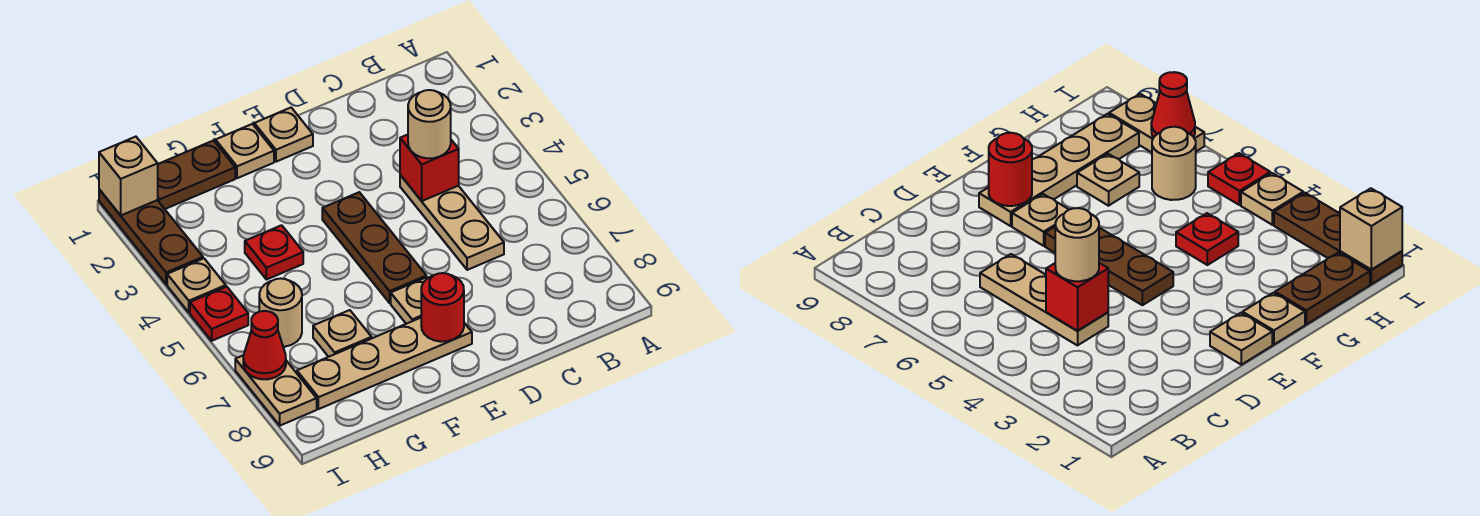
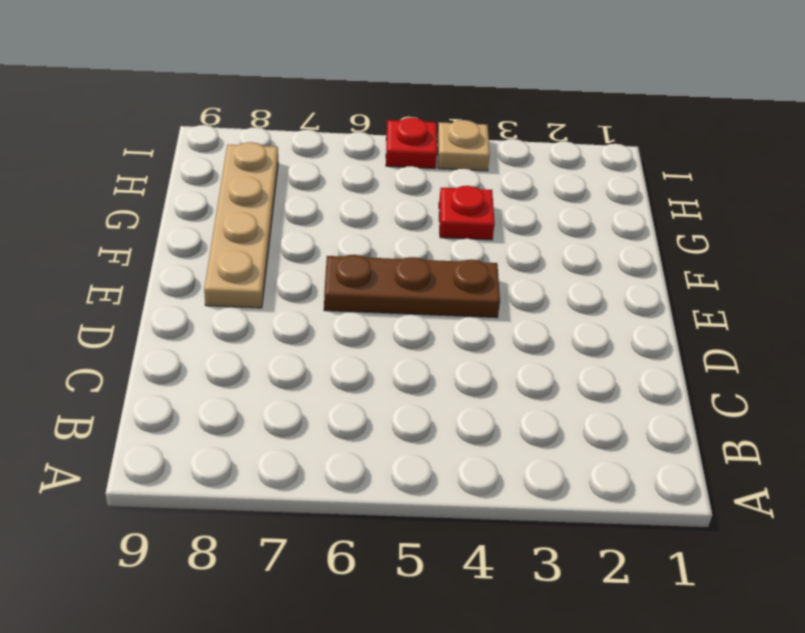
none -> tan plate C4:C6 level 1
none -> tan plate E1 level 1
none -> tan plate E7 level 1

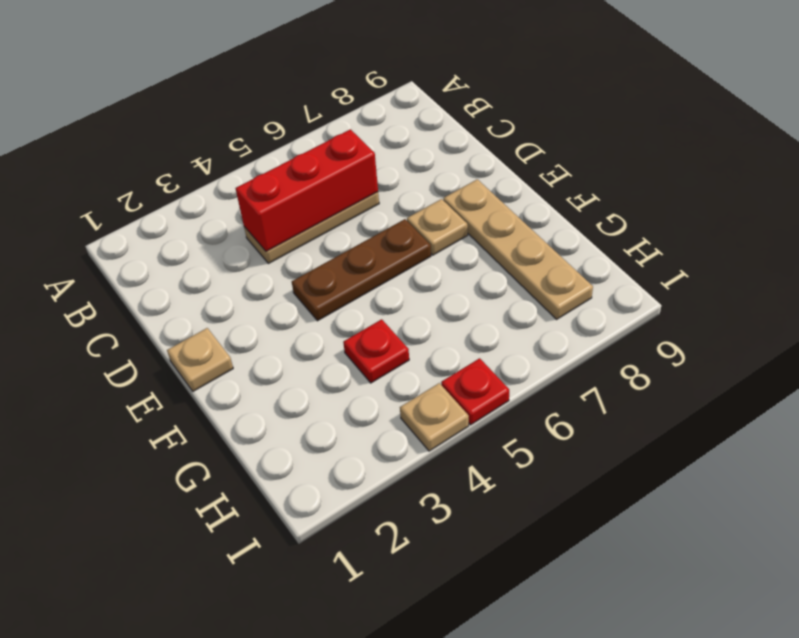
red brick C4:C6 level 2 -> red brick C4 level 2
none -> tan plate F1 level 1
none -> brown plate G1:H1 level 1
none -> tan plate G7 level 1

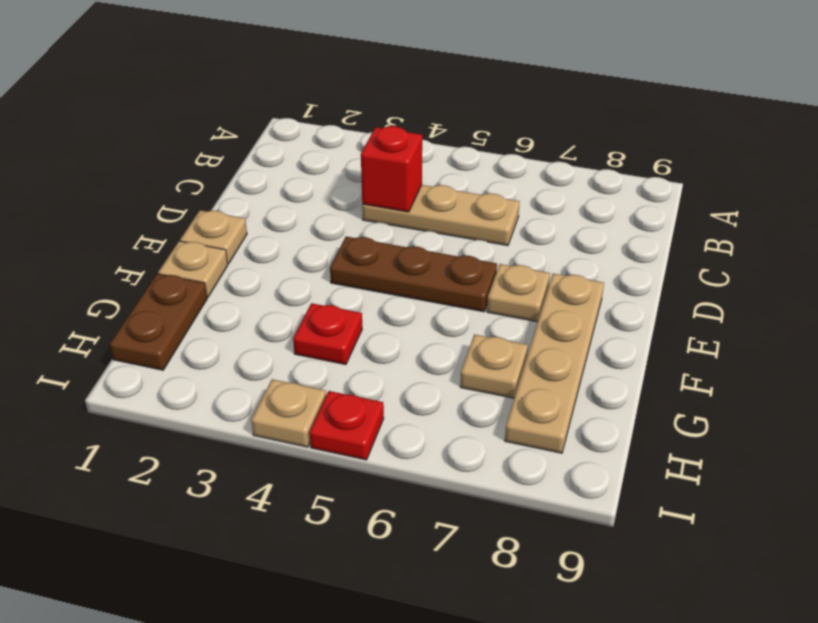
none -> tan round brick H6 level 1
none -> brown plate I1:I3 level 1
none -> tan plate I7:I8 level 1

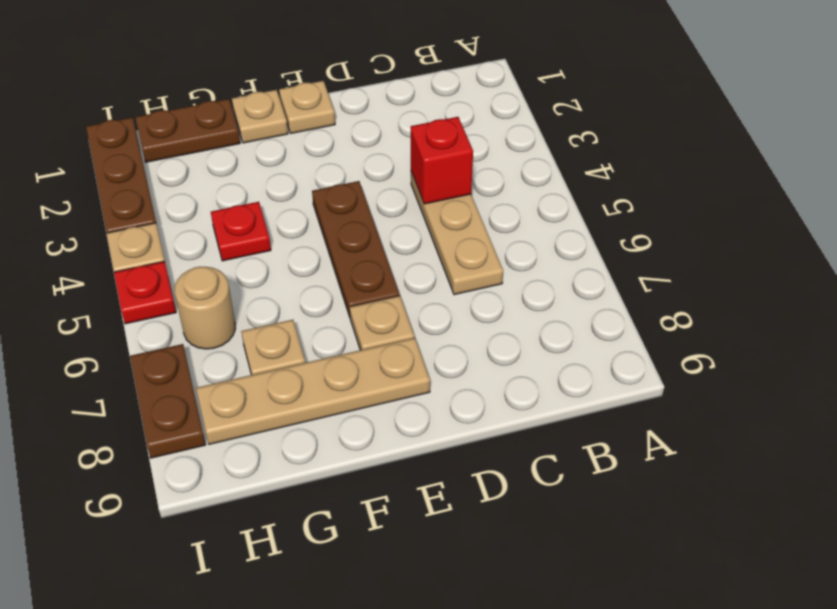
brown plate I7:I8 level 1 -> tan plate I7:I8 level 1
none -> red round brick E8 level 2
none -> tan brick I1 level 2
none -> red cone I7 level 2

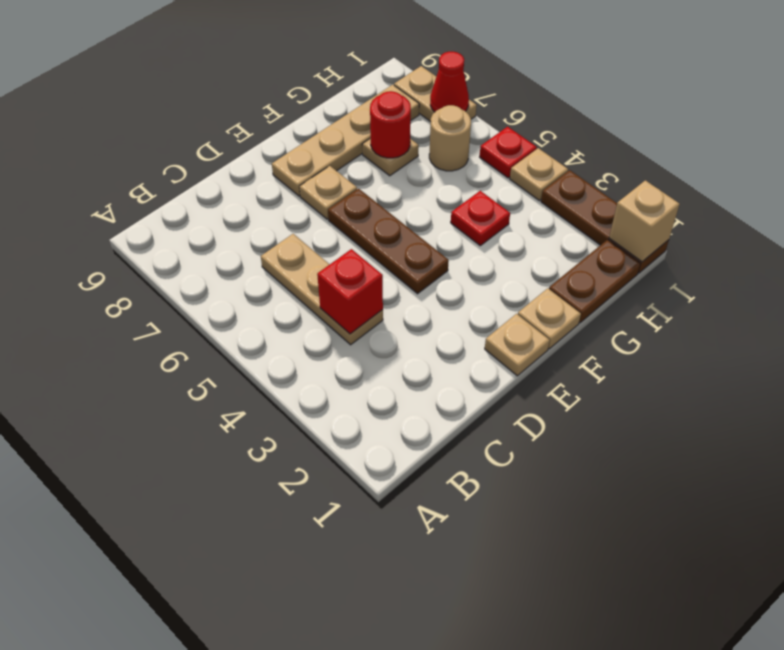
red round brick G7 level 2 -> red round brick E8 level 2
none -> tan round brick C4 level 3

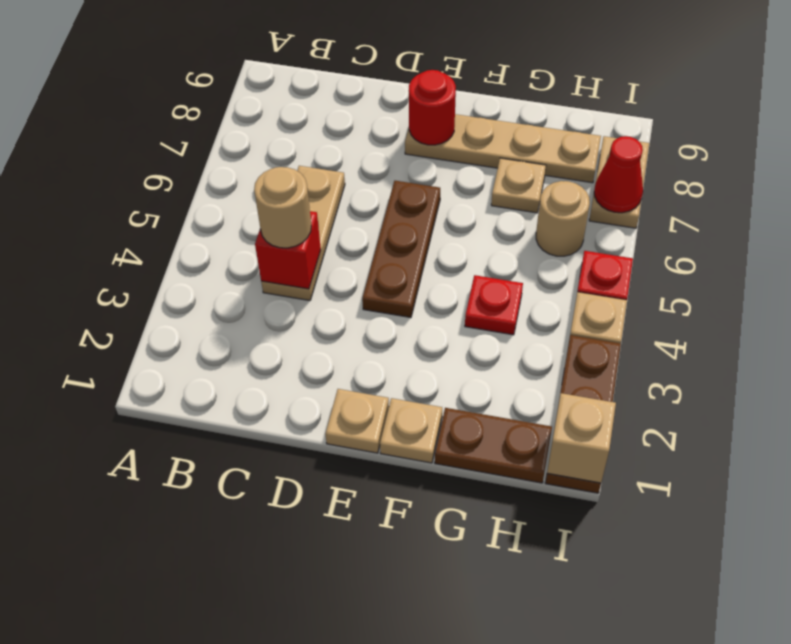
none -> tan plate E7 level 1

